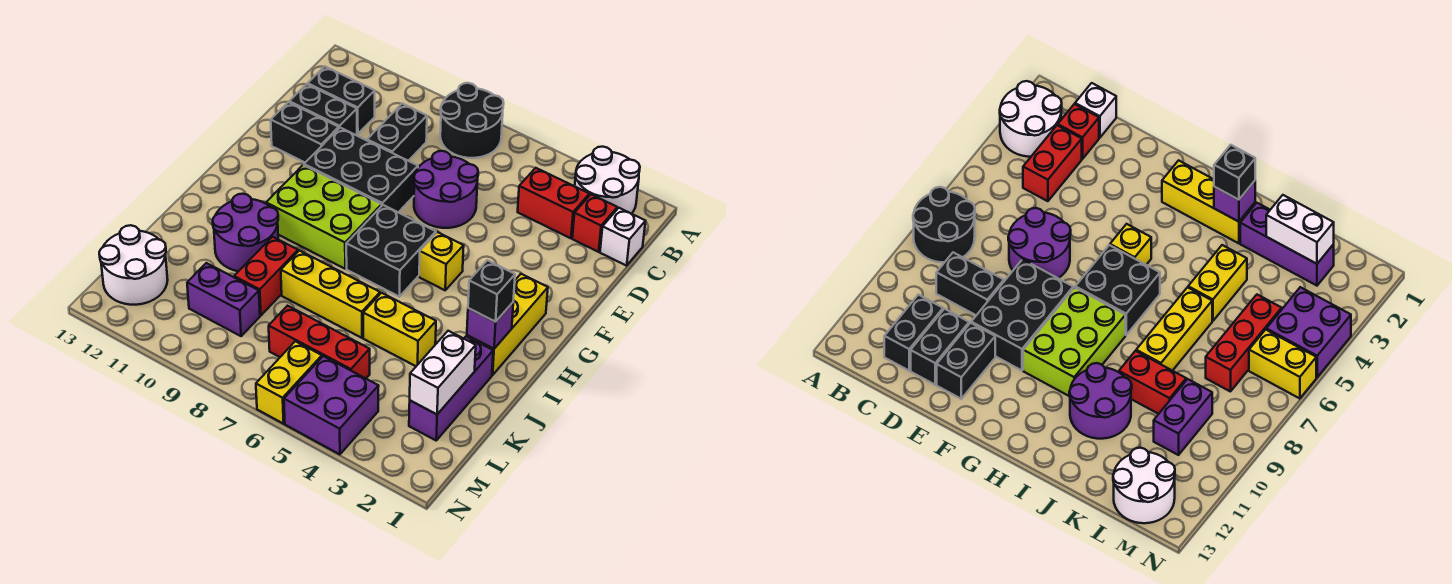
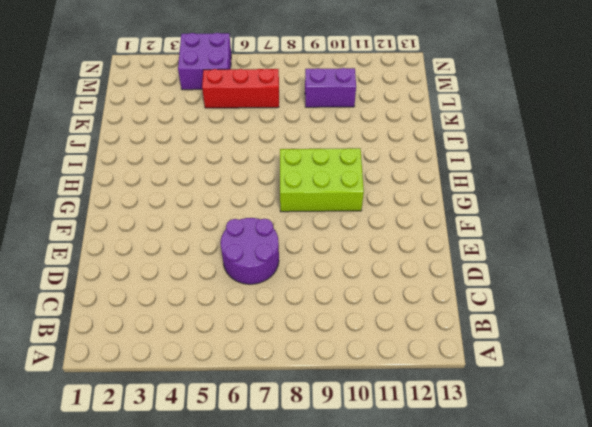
none -> white round brick A2:B3 level 1
none -> black round brick A7:B8 level 1
none -> white brick C1 level 1

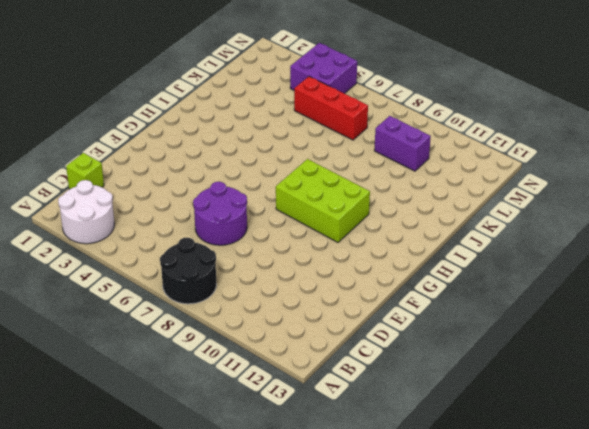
lime brick C1 level 1 -> white brick C1 level 1
none -> red brick C2 level 1
none -> red brick C3:C4 level 1
none -> black brick C9:D9 level 1

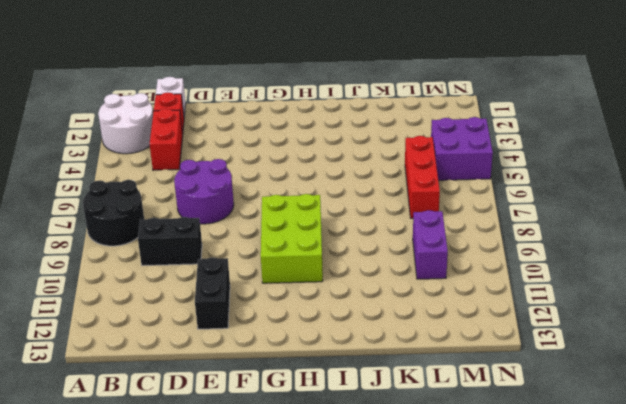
none -> black brick C11:C12 level 1
none -> black brick D11:D12 level 1
none -> black brick E8:F10 level 1

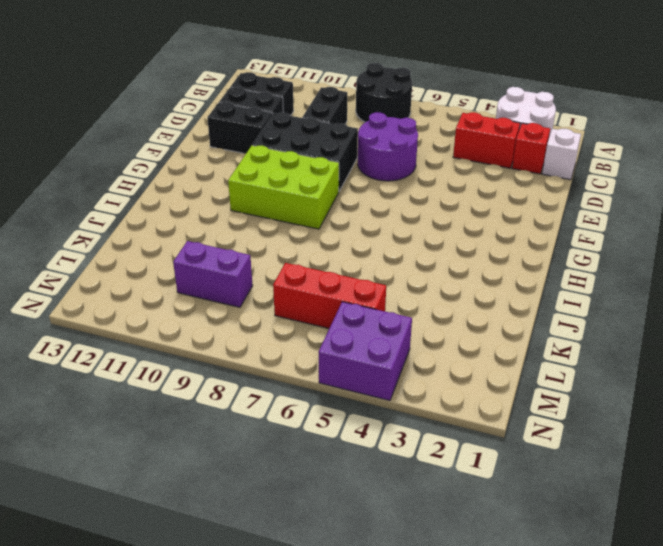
none -> yellow brick G2:I2 level 1
none -> yellow brick G5 level 1
none -> black brick G6:H7 level 1

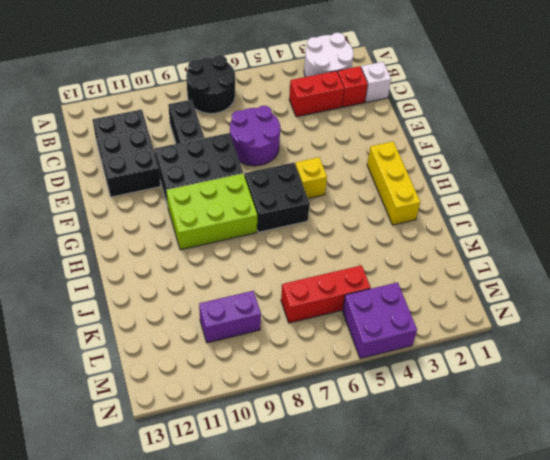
none -> purple round brick I10:J11 level 1
none -> purple brick J2:L2 level 1
none -> yellow brick J4:J5 level 1

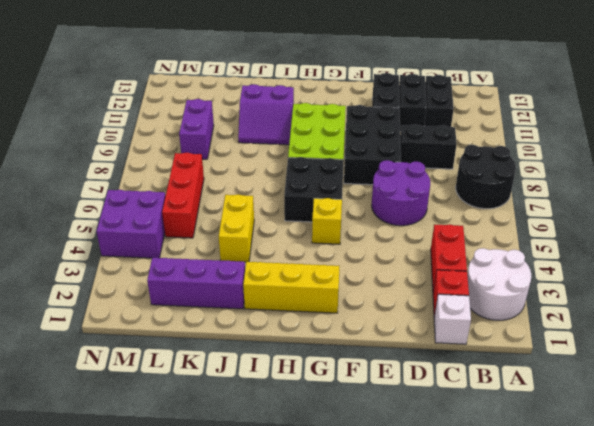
purple slope I10:J11 level 1 top 11 -> purple round brick I10:J11 level 1
none -> yellow brick J6:J8 level 1
none -> red brick J9:K9 level 1
none -> white round brick L12:M13 level 1

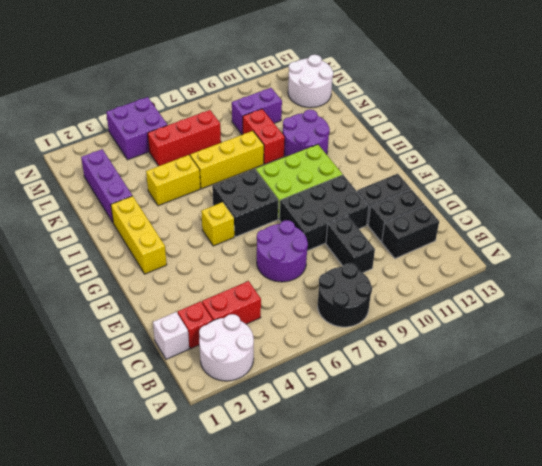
none -> yellow brick M6:N6 level 1
none -> purple brick I2 level 2
none -> white brick K2:L2 level 2

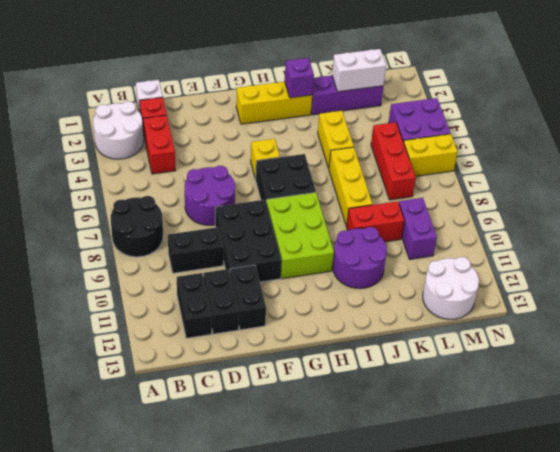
none -> black brick I2 level 3

